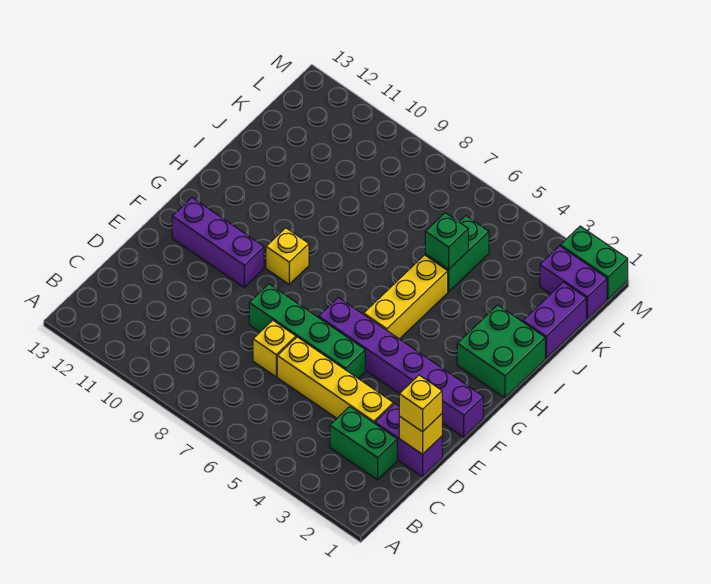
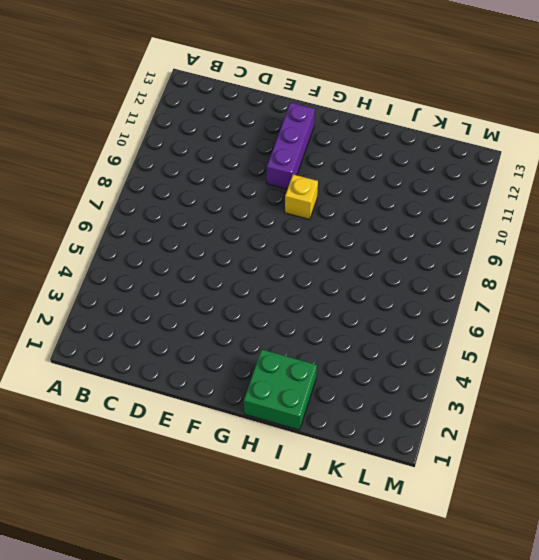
none -> green brick C2:C3 level 1
none -> purple brick D1:D2 level 1
none -> yellow brick D3:D6 level 1

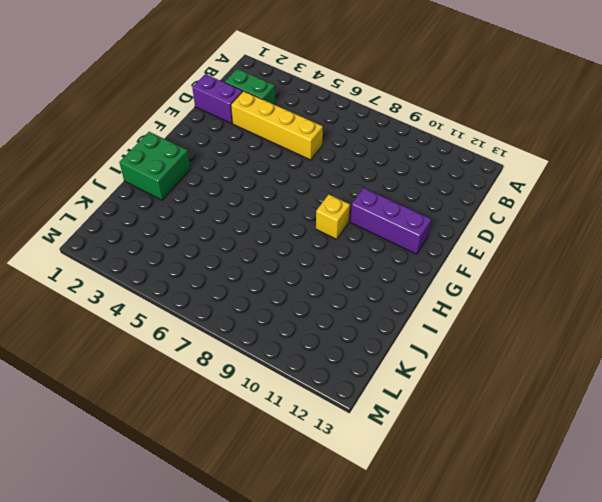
none -> yellow brick D7 level 1
none -> green brick E5:E8 level 1
none -> purple brick F1:F6 level 1

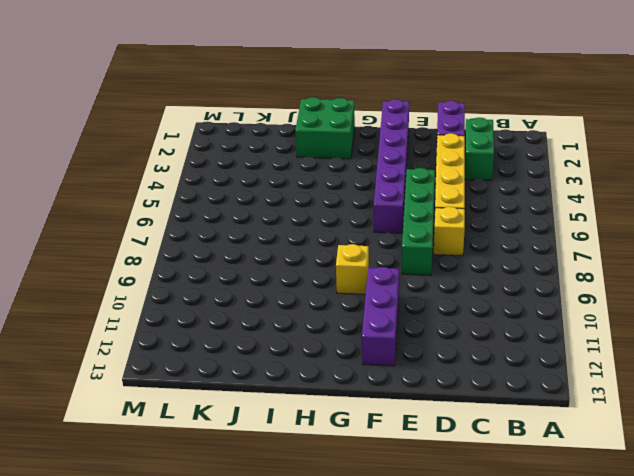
none -> yellow brick G5:I5 level 1
none -> purple brick J1:K1 level 1
none -> green brick J5:K5 level 1

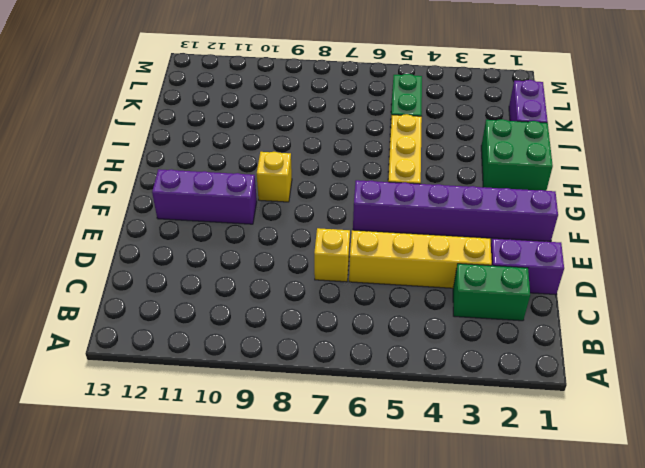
none -> green brick E5:E8 level 1
none -> purple brick L1:L2 level 1
none -> green brick M1:M2 level 1

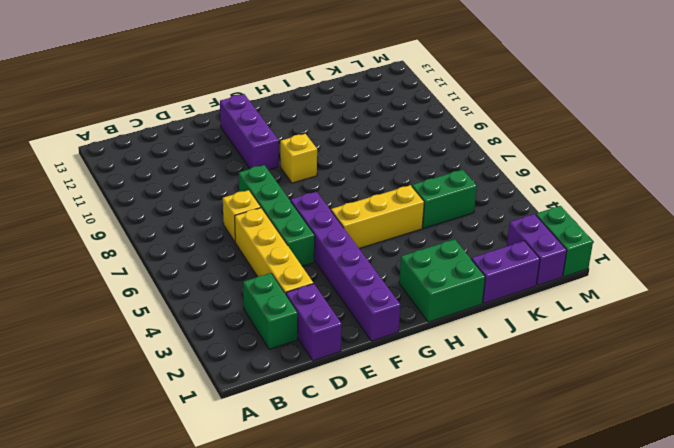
none -> yellow brick D1 level 2
none -> green brick J5 level 2
none -> yellow brick D1 level 3

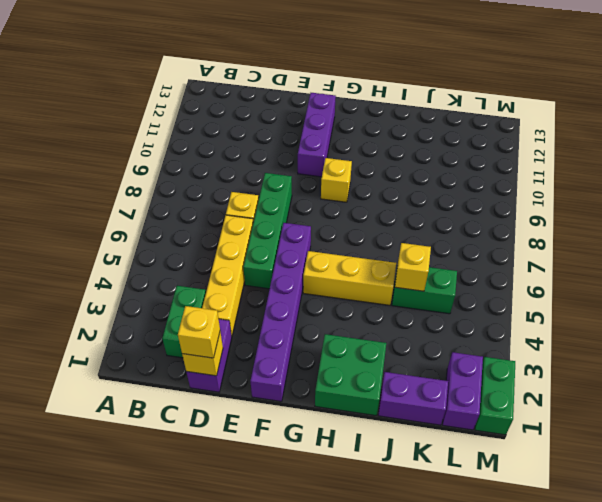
yellow brick J5 level 2 -> green brick J5 level 2

